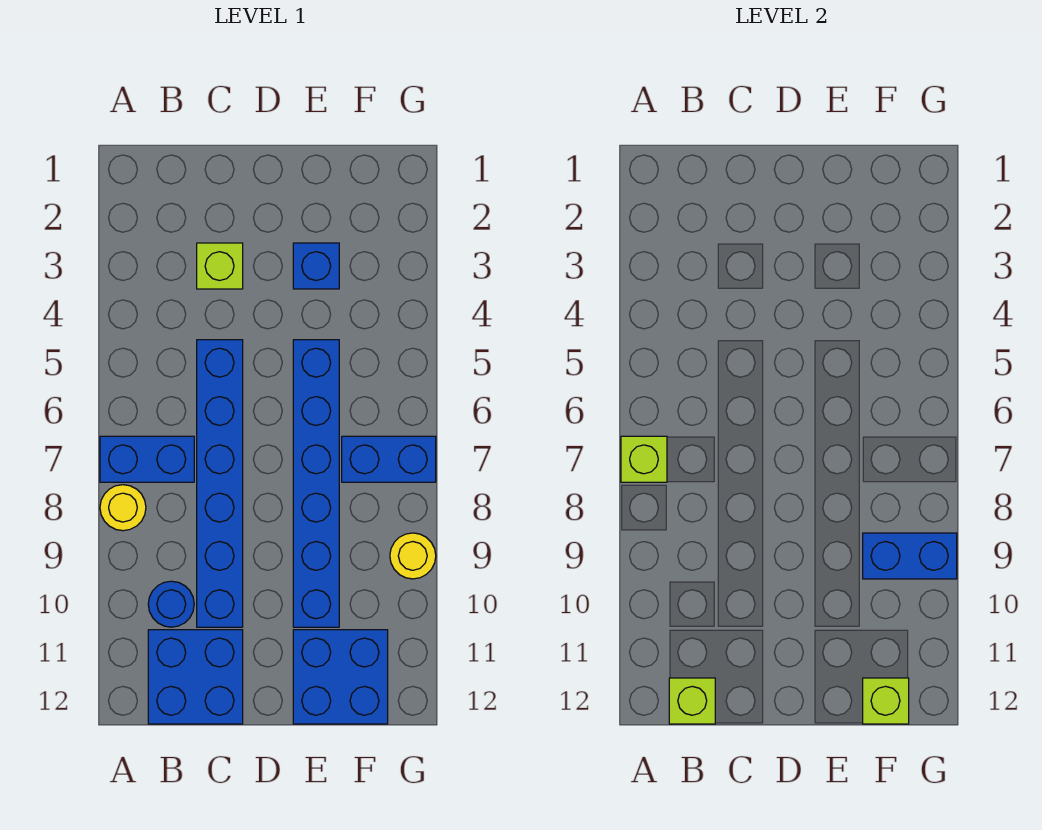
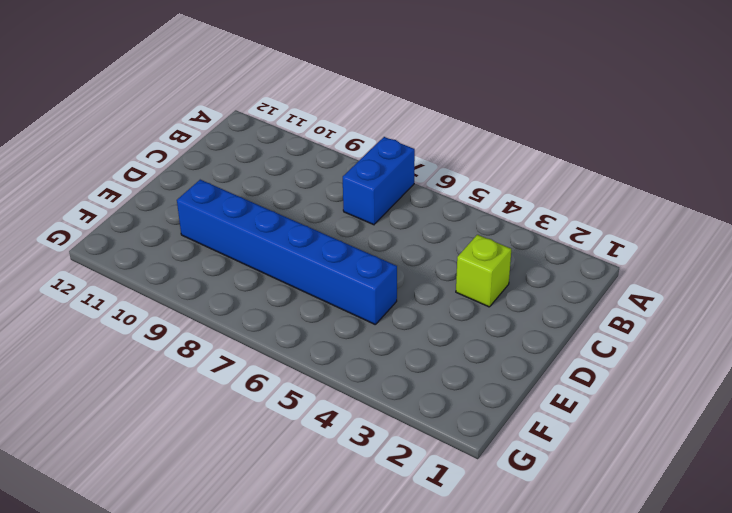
none -> yellow round brick A8 level 1
none -> blue round brick B10 level 1
none -> blue brick B11:C12 level 1

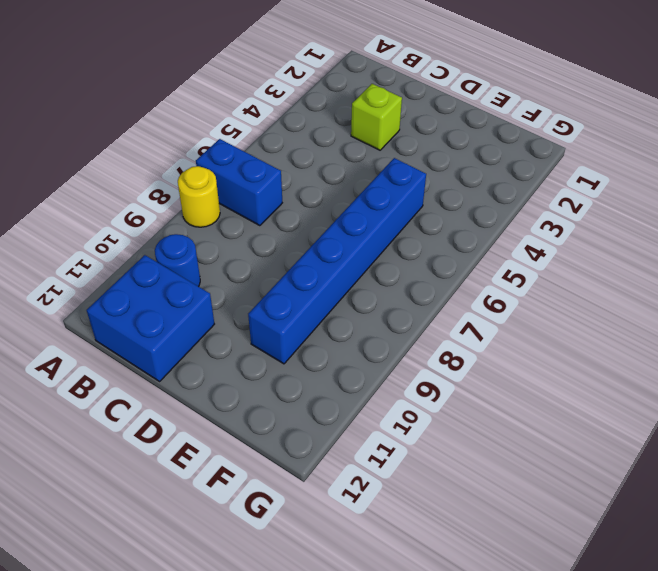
none -> blue brick C5:C10 level 1
none -> blue brick E3 level 1
none -> blue brick E11:F12 level 1

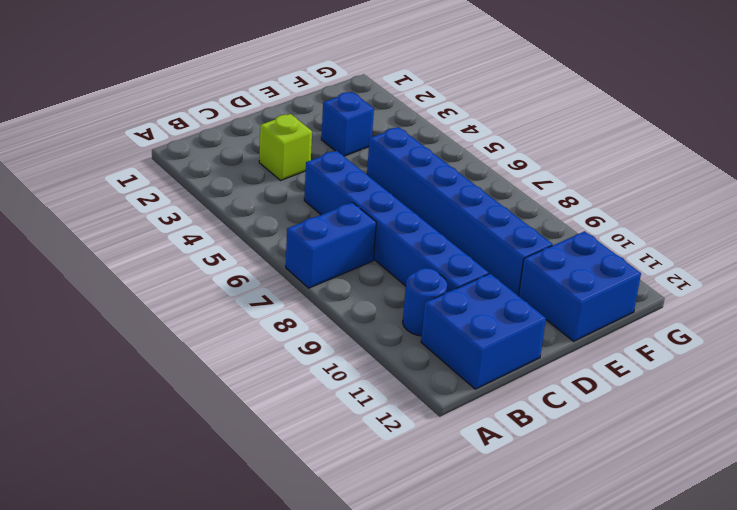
none -> yellow round brick A8 level 1
none -> blue brick F7:G7 level 1
none -> yellow round brick G9 level 1

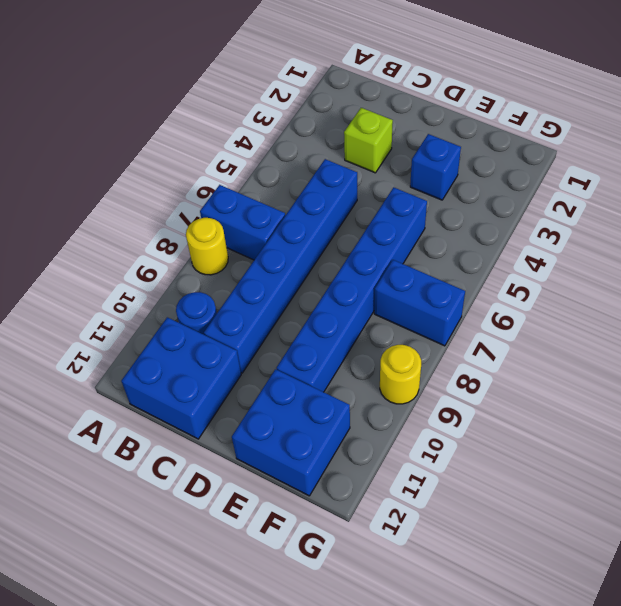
none -> lime brick A7 level 2
none -> lime brick B12 level 2
none -> blue brick F9:G9 level 2

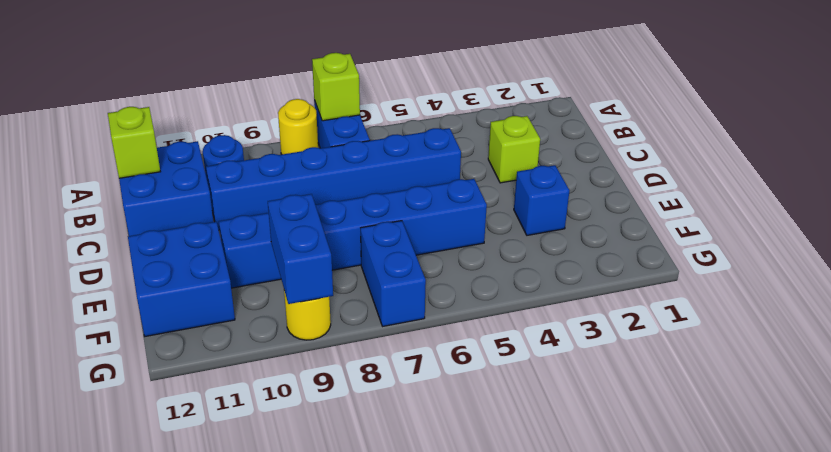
none -> lime brick F12 level 2

